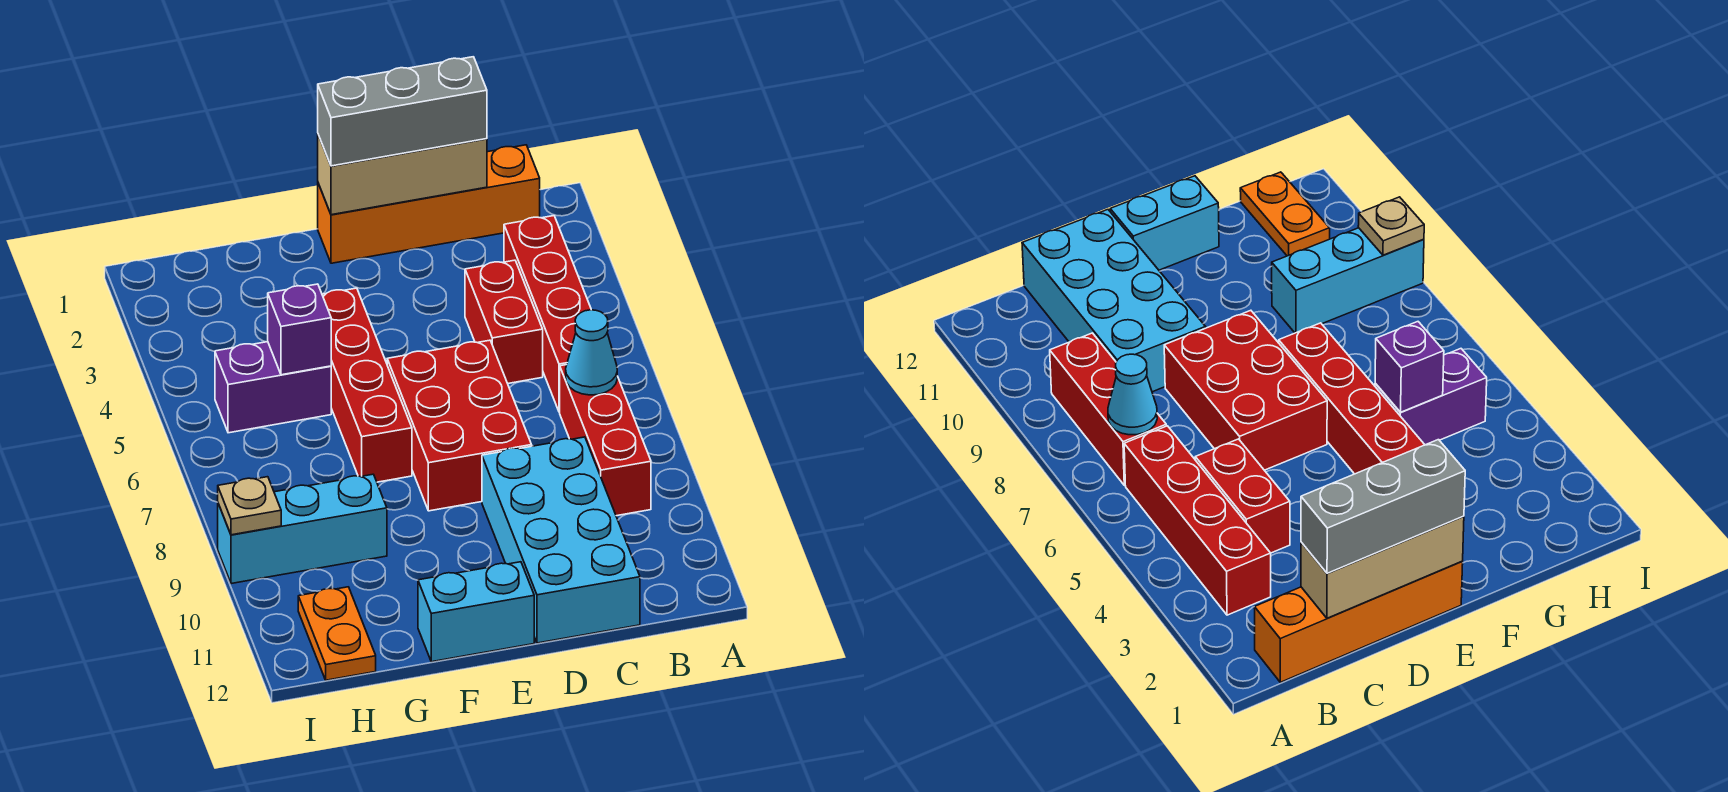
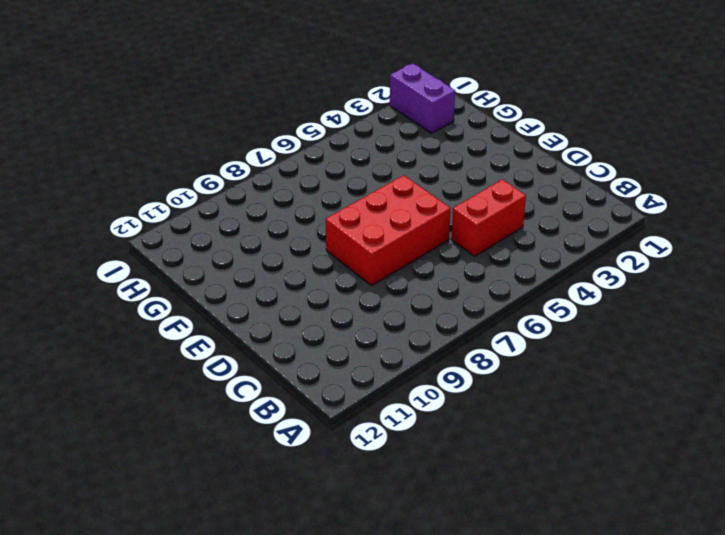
purple brick H2:I2 level 1 -> purple brick G5:H5 level 1
none -> orange brick B1:E1 level 1
none -> red brick B3:B6 level 1
none -> red brick B7:B9 level 1

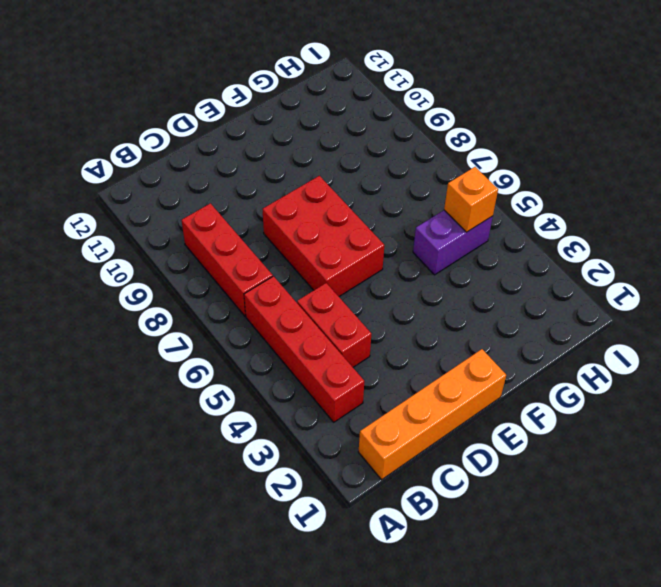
orange brick H5 level 2 -> none
none -> cyan brick C9:D12 level 1
none -> cyan brick E12:F12 level 1
none -> red brick F4:F7 level 1

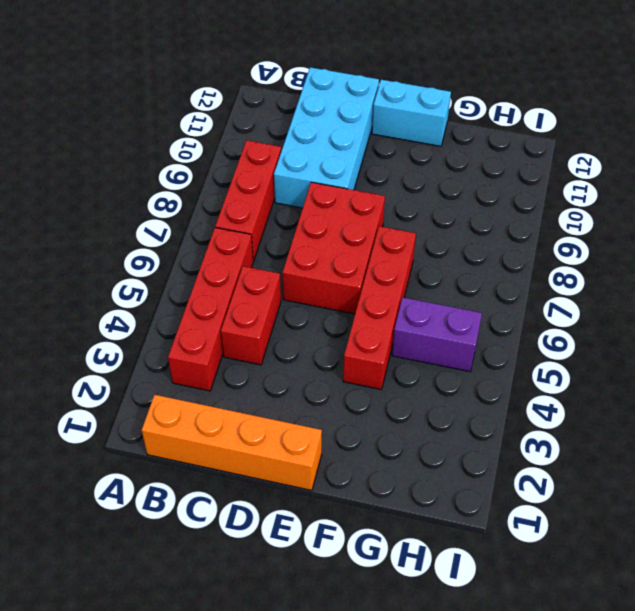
none -> cyan brick G9:I9 level 1
none -> orange plate H11:H12 level 1
none -> cyan cone B7 level 2

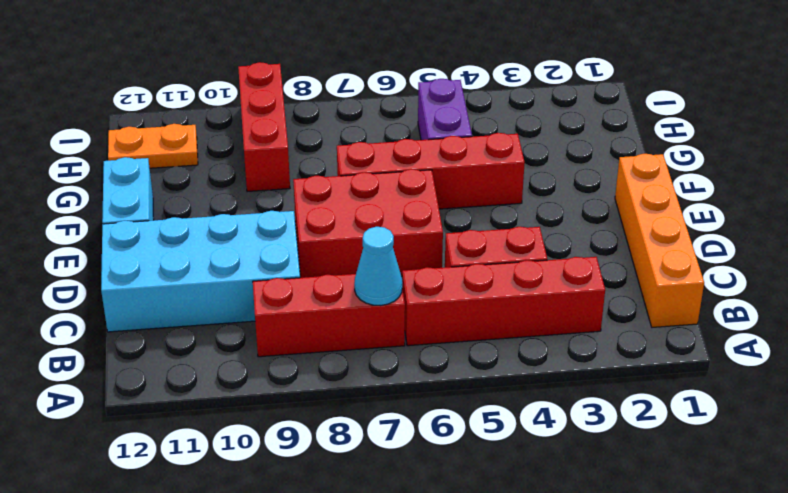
red brick G9:I9 level 1 -> cyan brick G9:I9 level 1
none -> tan brick C1:E1 level 2
none -> purple brick G5 level 2
none -> tan plate I9 level 2

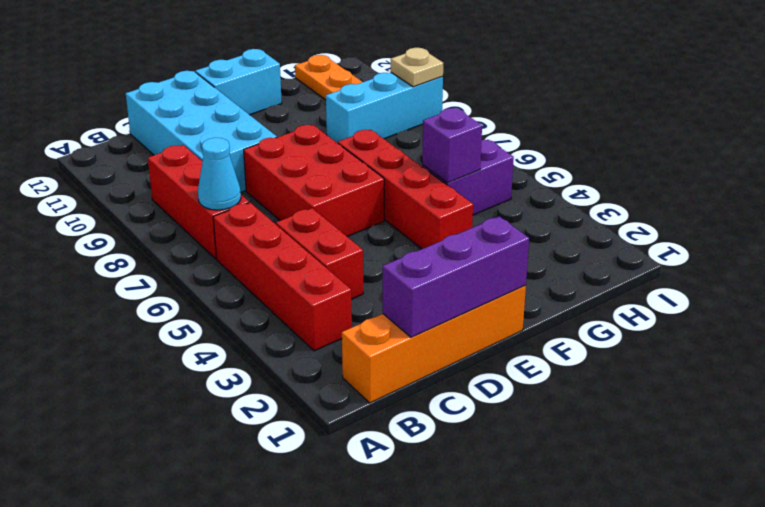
purple brick C1:E1 level 2 -> tan brick C1:E1 level 2
none -> grey brick C1:E1 level 3

